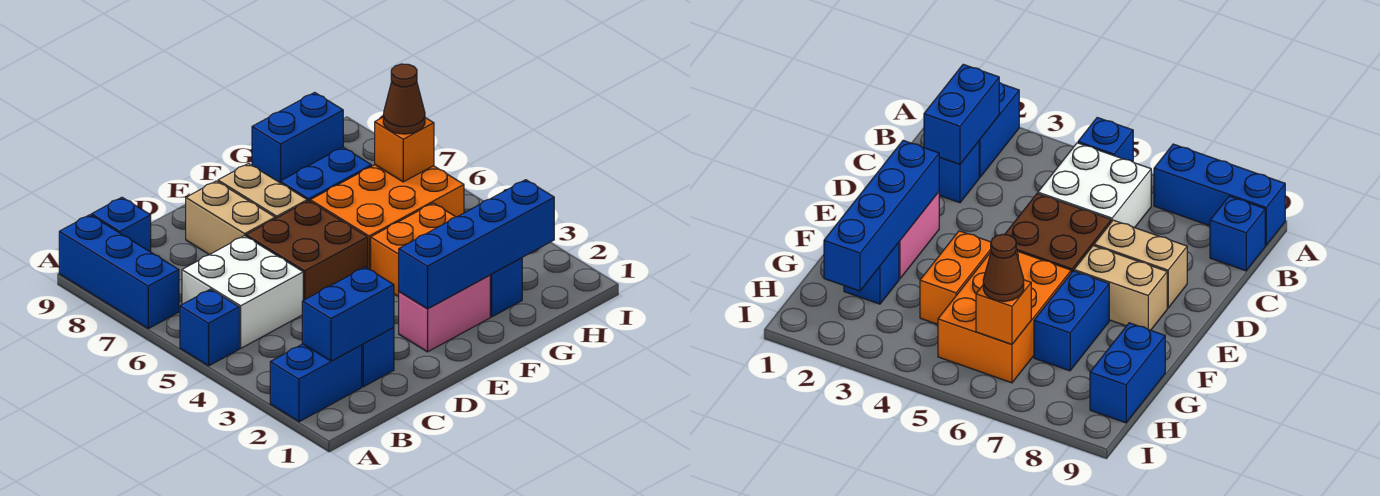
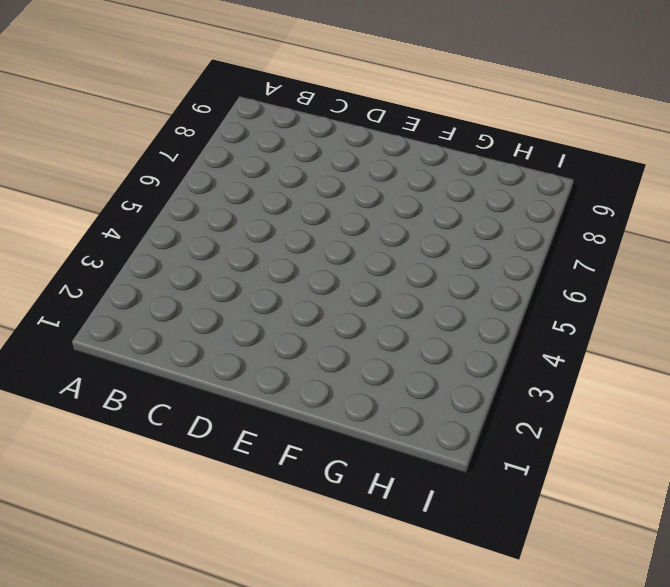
none -> blue brick A2:B2 level 1
none -> blue brick A5 level 1
none -> blue brick A7:A9 level 1

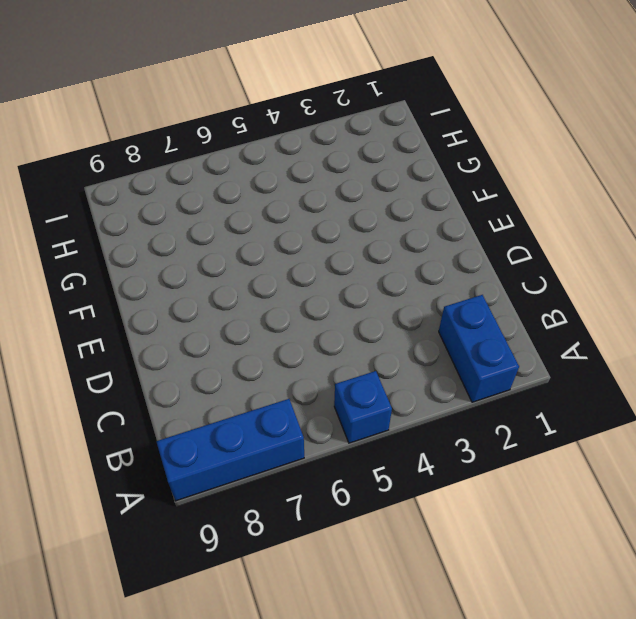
none -> white brick B5:C6 level 1
none -> blue brick B9 level 1
none -> blue brick C2 level 1

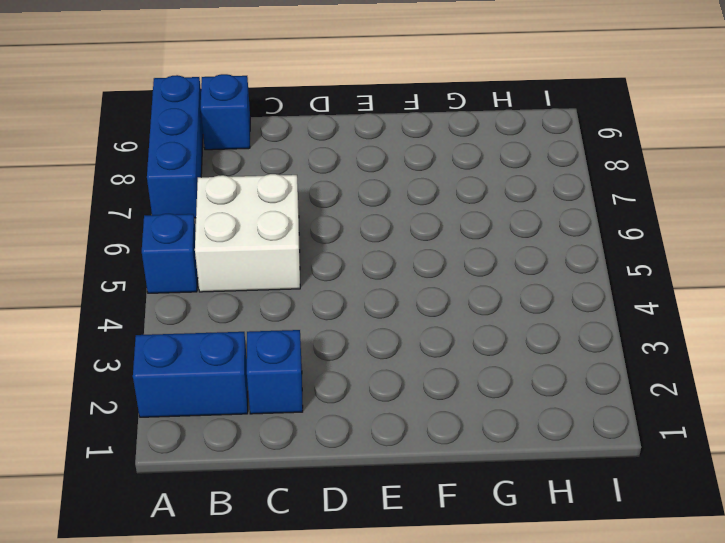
none -> brown brick D5:E6 level 1
none -> tan brick D7:D8 level 1
none -> pink brick E2:F2 level 1

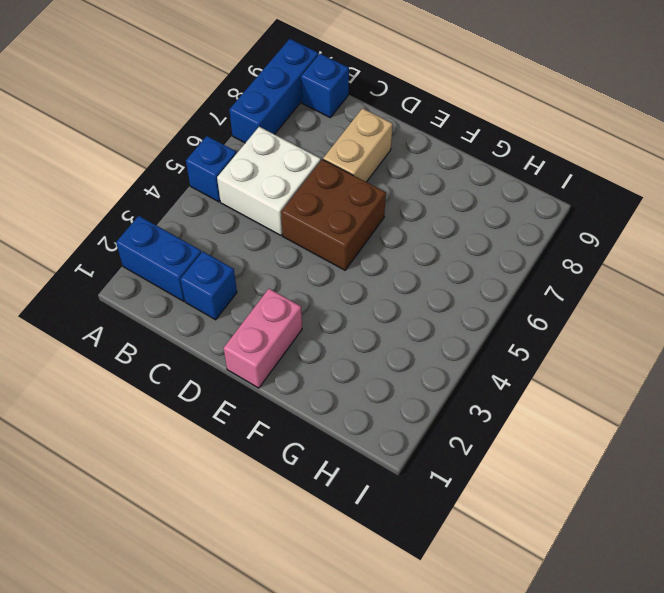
pink brick E1:E2 level 1 -> pink brick E2:F2 level 1
none -> tan brick E7:E8 level 1
none -> orange brick F4:G4 level 1
none -> orange brick F5:H6 level 1

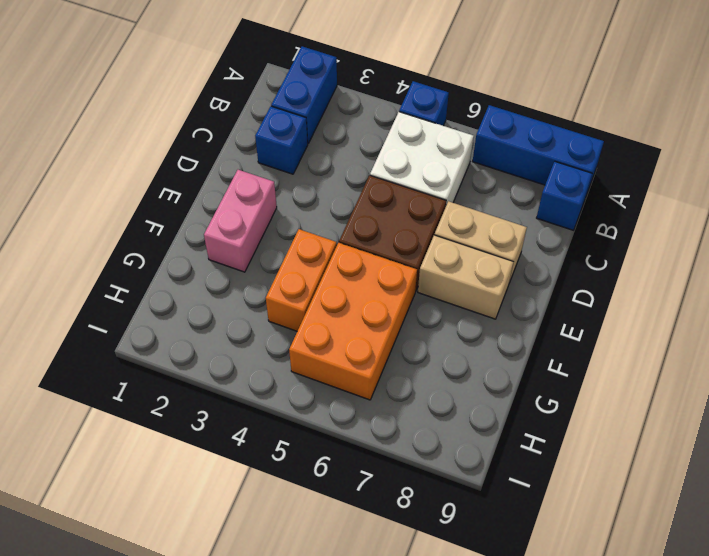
none -> blue brick F7:G7 level 1
none -> blue brick G2 level 1
none -> blue brick G9:H9 level 1

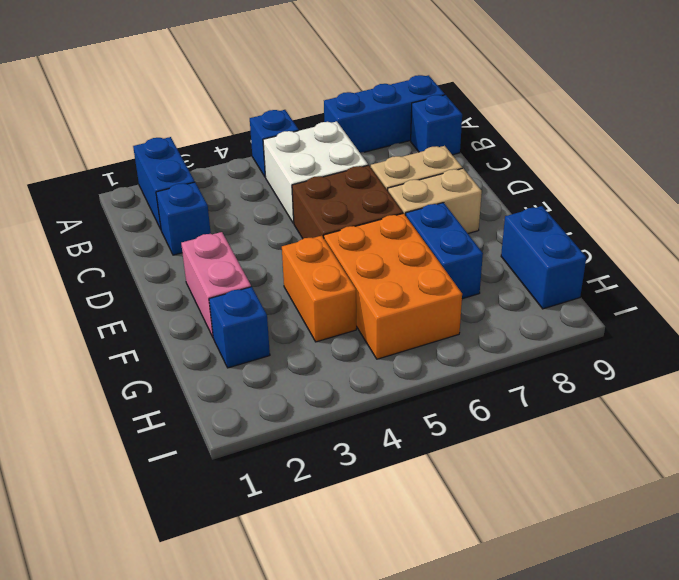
none -> blue brick B2:C2 level 2
none -> blue brick E2:H2 level 2
none -> orange brick H6 level 2

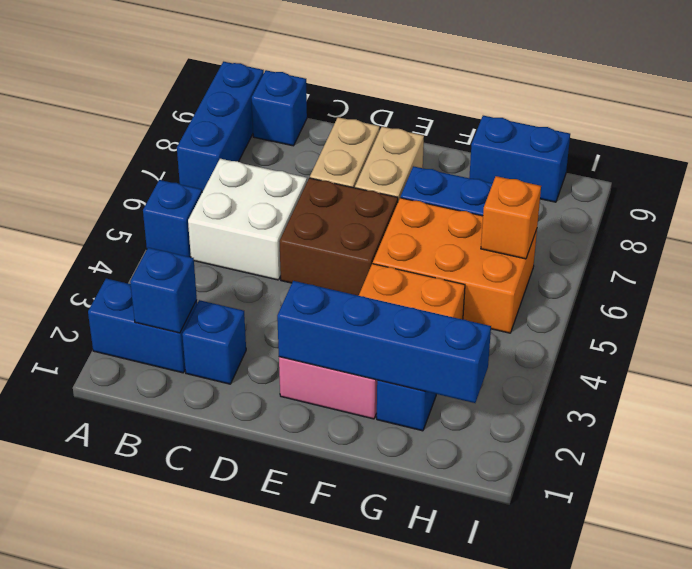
blue brick B2 level 2 -> blue brick B2:C2 level 2
none -> brown cone H6 level 3

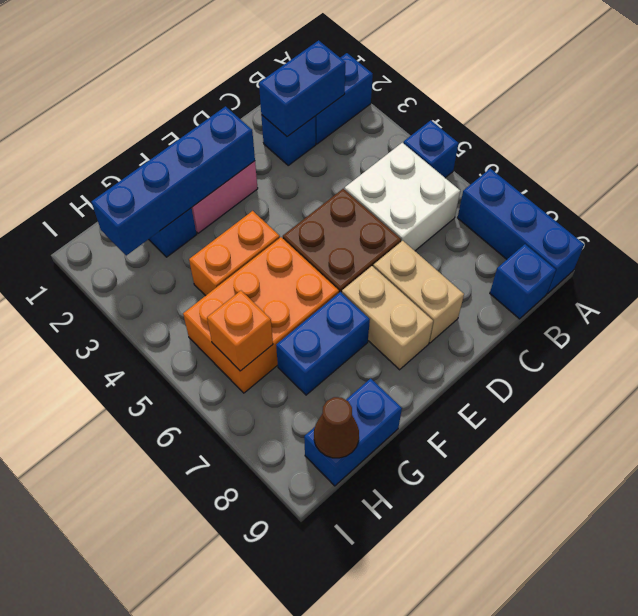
brown cone H9 level 2 -> brown cone H6 level 3

